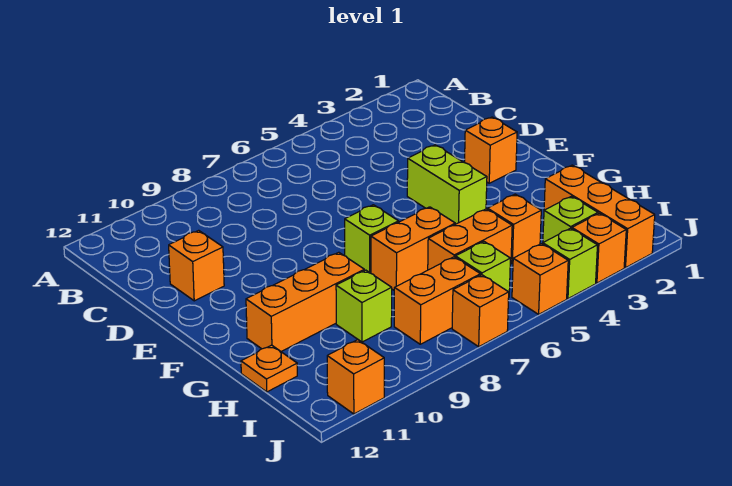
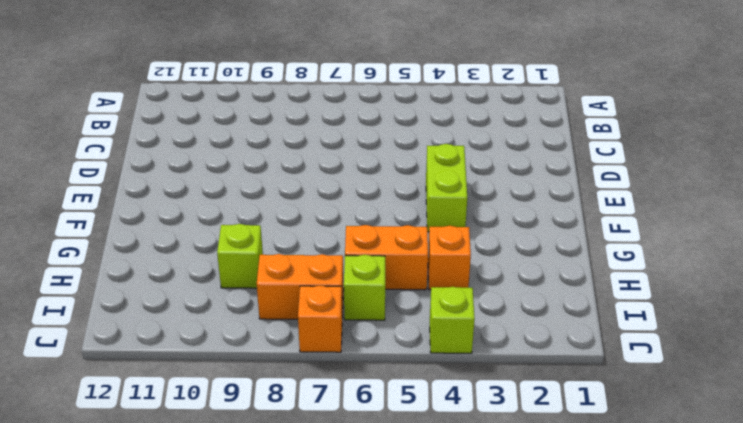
none -> orange brick D11 level 1
none -> orange brick E2 level 1
none -> lime brick F7 level 1

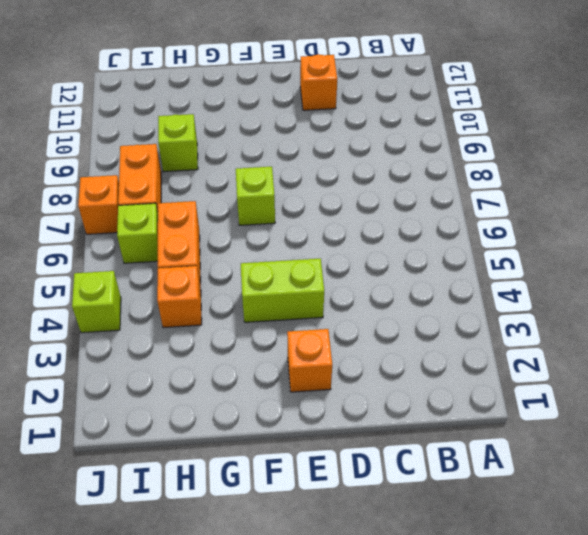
none -> orange brick G6:G7 level 1
none -> orange brick G9:G11 level 1
none -> orange brick H2:J2 level 1

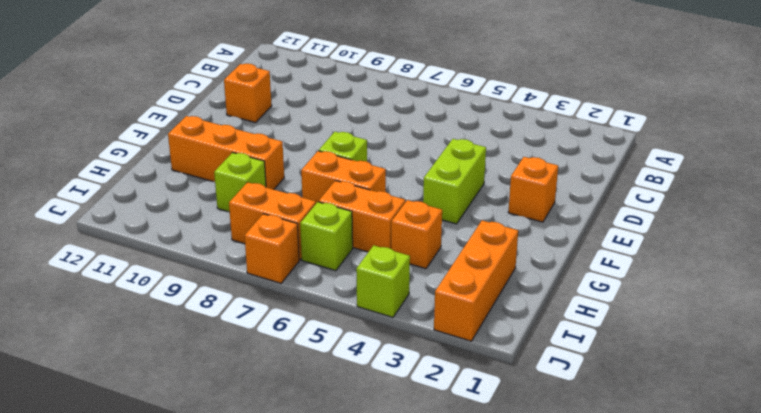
none -> orange plate H12 level 1
none -> lime brick I3 level 1
none -> orange brick J3 level 1

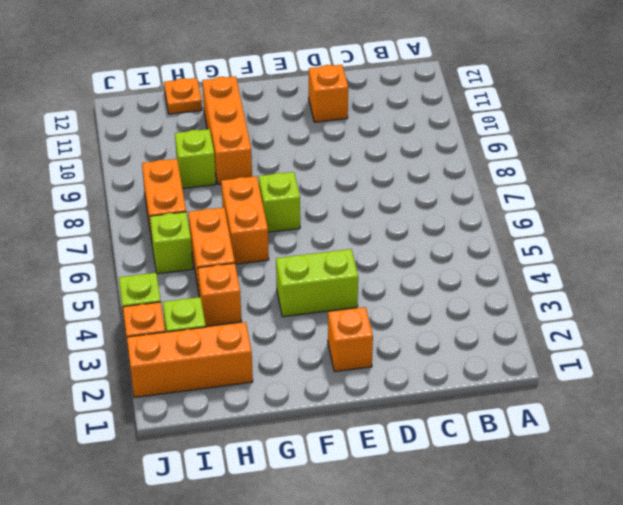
none -> orange brick J5 level 1
none -> orange brick J7 level 1
none -> orange brick J11 level 1

